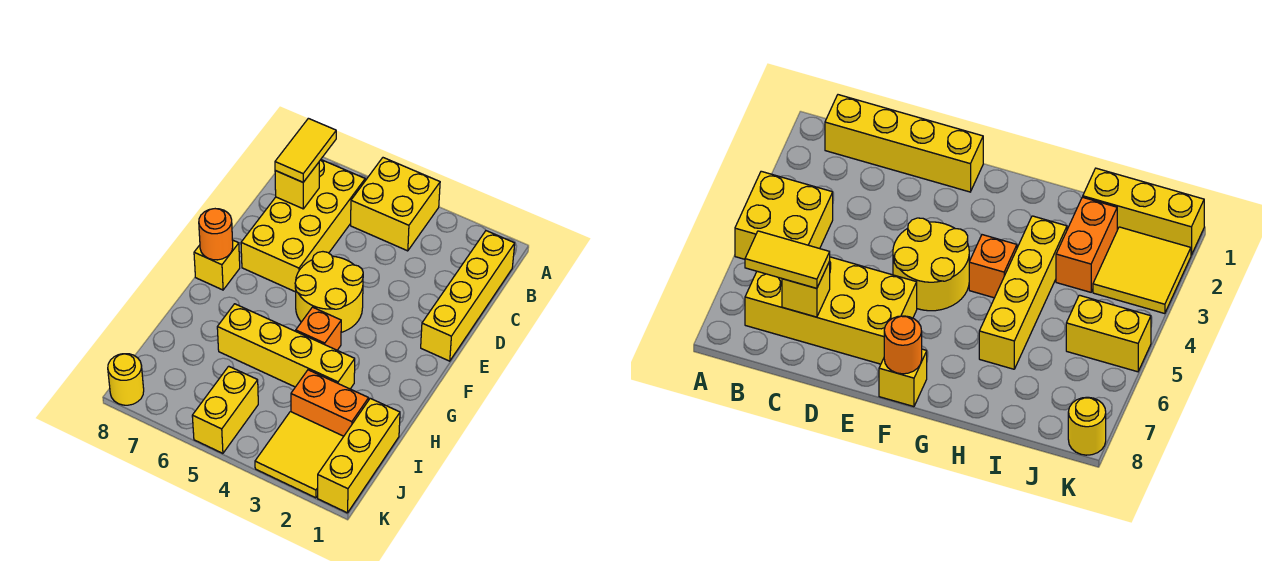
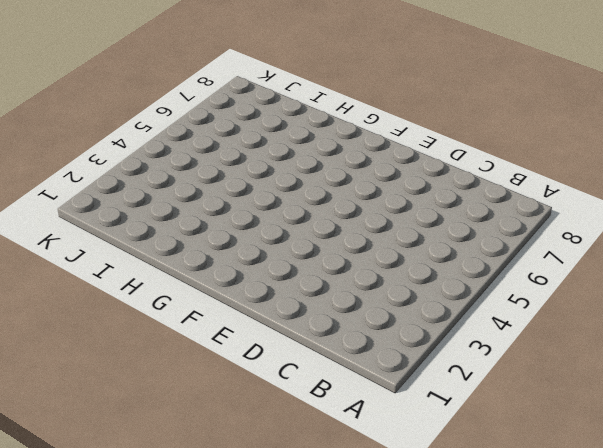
none -> yellow brick A4:B5 level 1
none -> yellow brick B1:E1 level 1
none -> yellow brick B6:E7 level 1

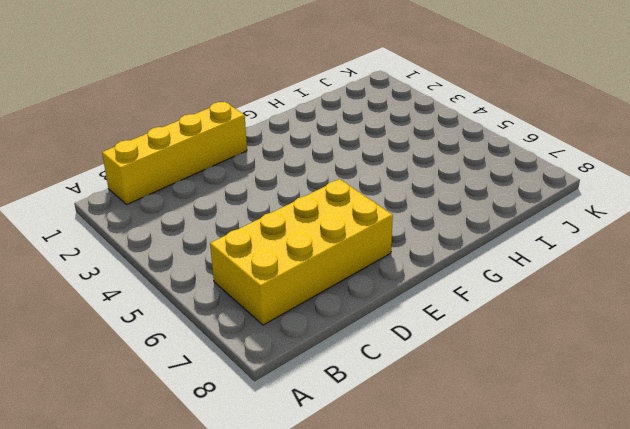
none -> yellow brick A4:B5 level 1
none -> yellow round brick E4:F5 level 1
none -> yellow brick F8 level 1

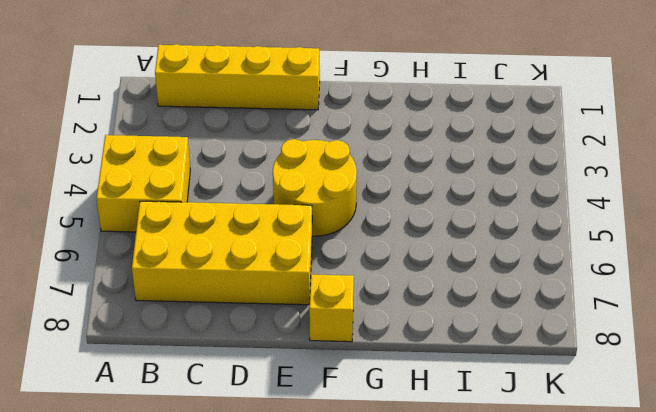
none -> orange brick G4 level 1
none -> yellow brick H3:H6 level 1
none -> yellow brick I1:K1 level 1

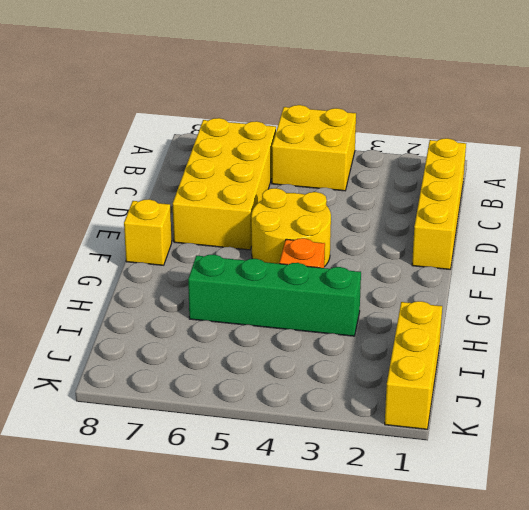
green brick H3:H6 level 1 -> yellow brick H3:H6 level 1
none -> orange brick I2:I3 level 1
none -> yellow tile J2:K3 level 1
none -> yellow brick J5:K5 level 1

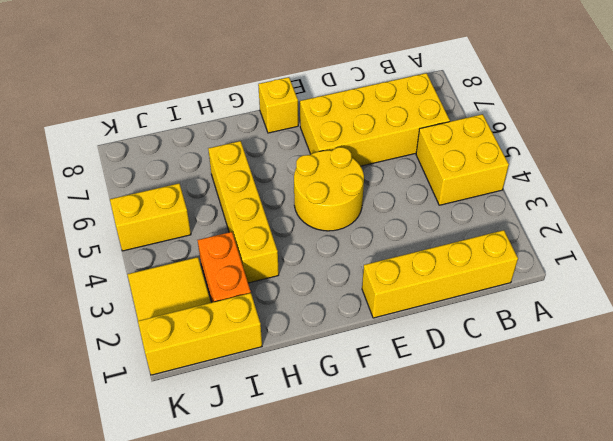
none -> orange brick G4 level 1
none -> yellow round brick K8 level 1
none -> yellow brick C7 level 2

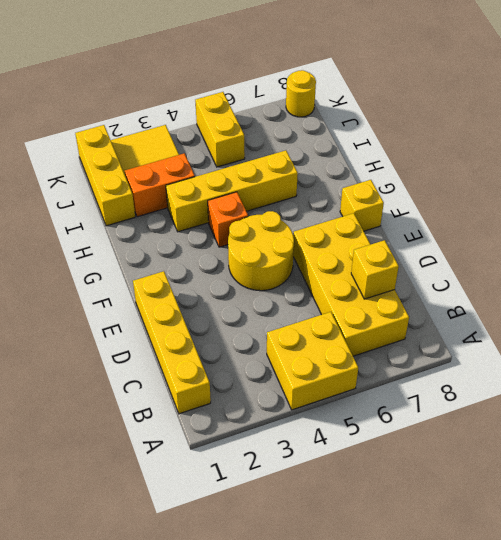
none -> orange round brick F8 level 2
none -> yellow tile B7:C7 level 3

